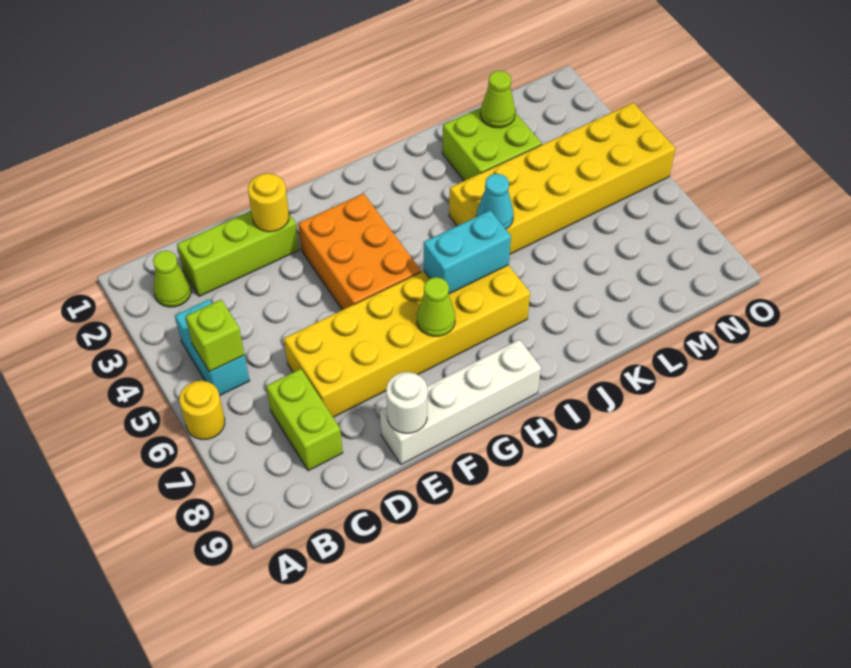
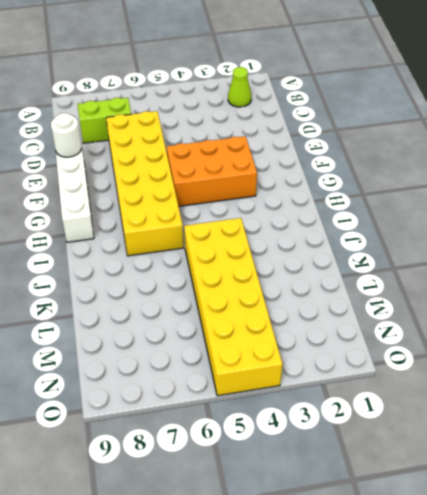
none -> yellow round brick A6 level 1
none -> cyan brick B4:B5 level 1
none -> lime brick C2:E2 level 1

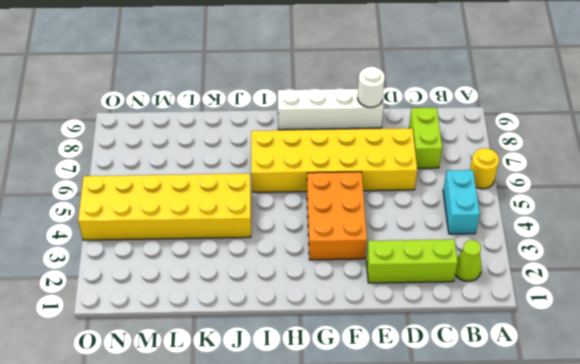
none -> lime brick K2:L3 level 1
none -> lime brick B5 level 2
none -> yellow round brick E2 level 2

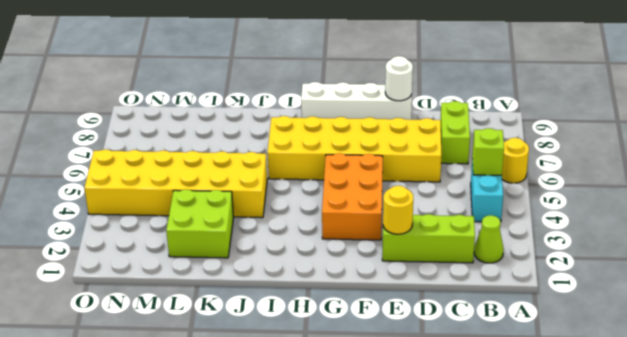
none -> lime cone G7 level 2
none -> cyan brick H6:I6 level 2
none -> cyan cone J5 level 2

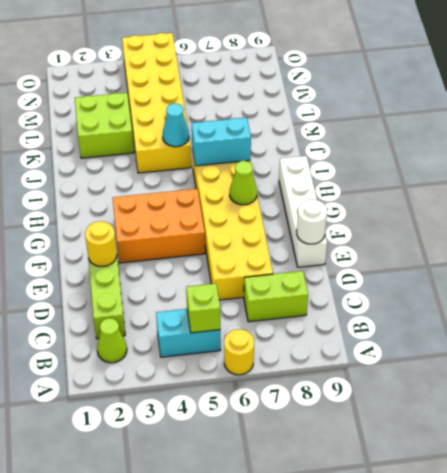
cyan brick I6:I7 level 2 -> cyan brick H6:I6 level 2
none -> lime cone L2 level 2

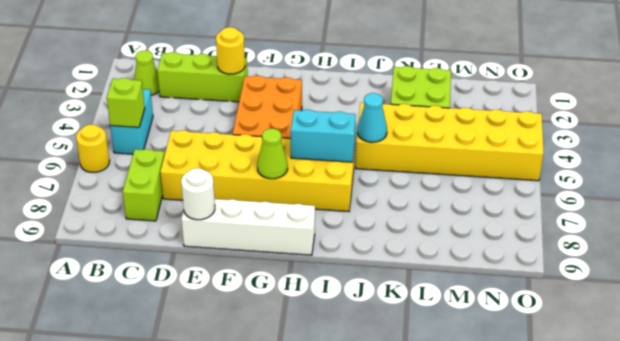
none -> lime cone L2 level 2

